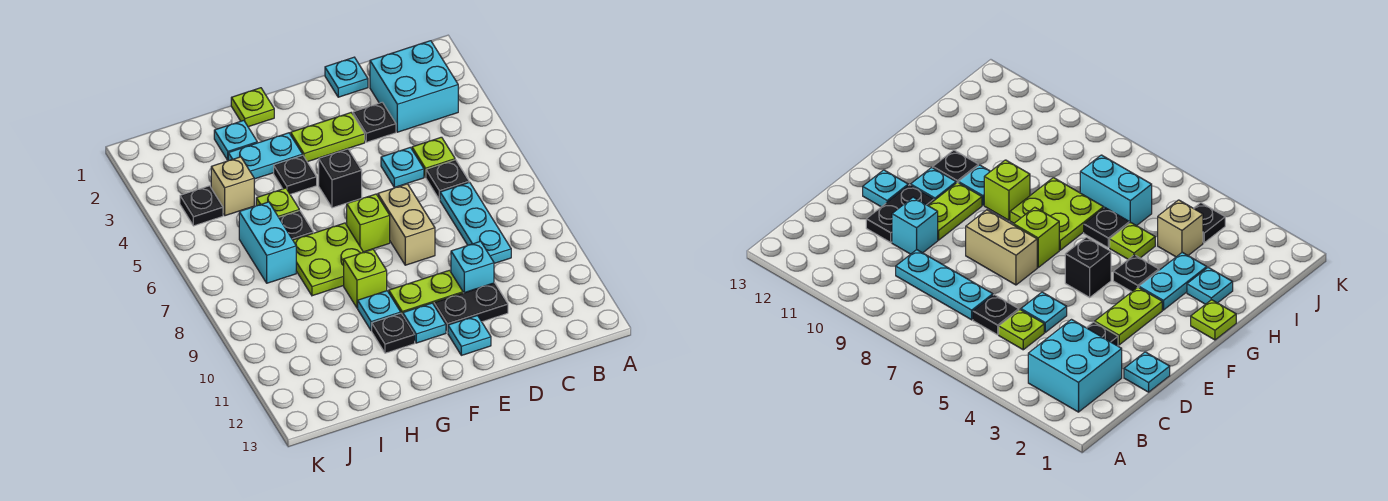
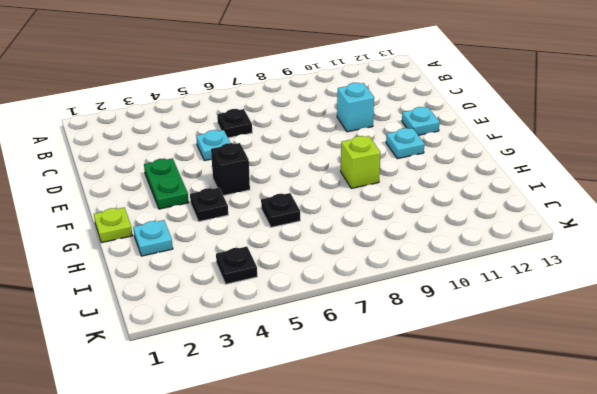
green plate E3:F3 level 1 -> lime plate E3:F3 level 1
none -> cyan brick B2:C3 level 1
none -> lime plate C5 level 1
none -> cyan plate C7:C9 level 1

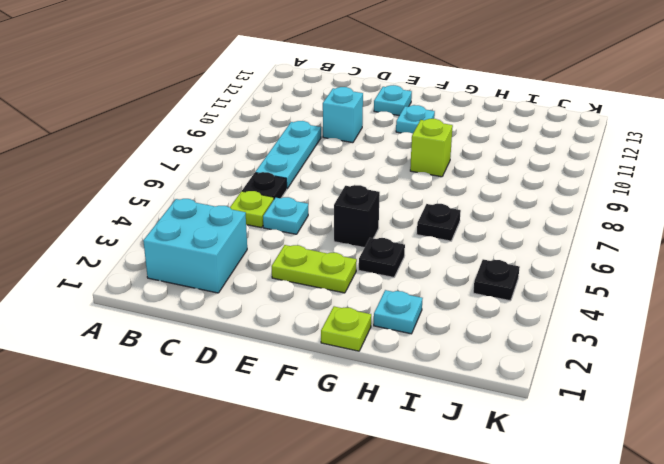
none -> cyan plate D1 level 1
none -> black plate D3 level 1
none -> black plate D11:E11 level 1

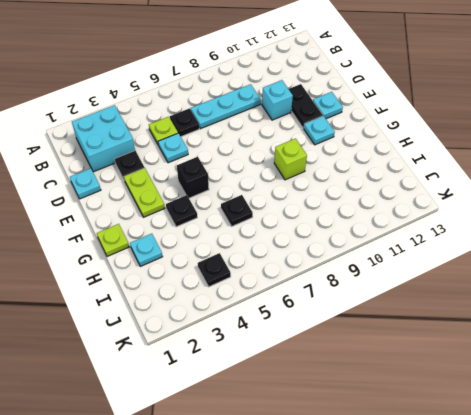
none -> tan brick E7:E8 level 1
none -> lime plate E10:F10 level 1
none -> lime brick F7 level 1

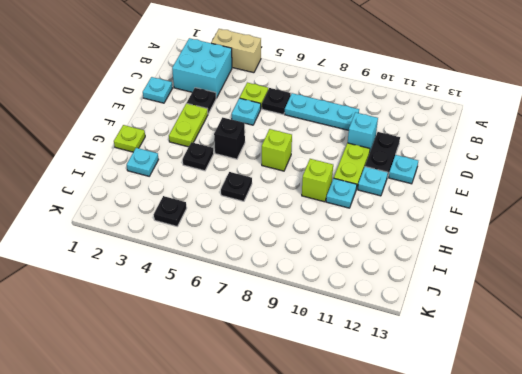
tan brick A3:A4 level 1 -> tan brick E7:E8 level 1
none -> cyan plate G3:H3 level 1
none -> lime plate G7:H8 level 1
none -> black plate G11 level 1

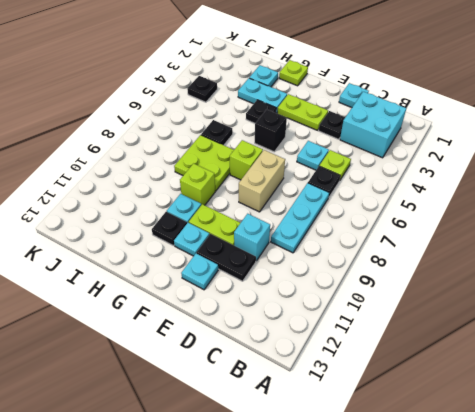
none -> lime plate H5 level 1
none -> tan brick I4 level 1
none -> cyan brick I6:I7 level 1

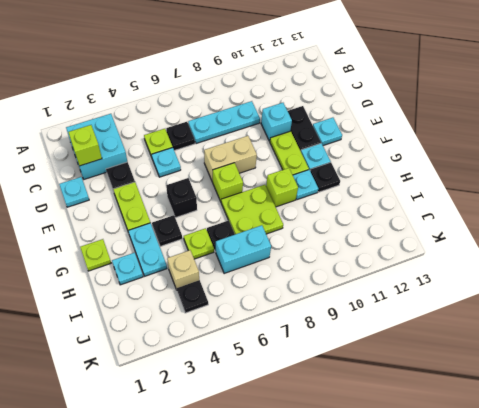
lime brick C2 level 2 -> none

